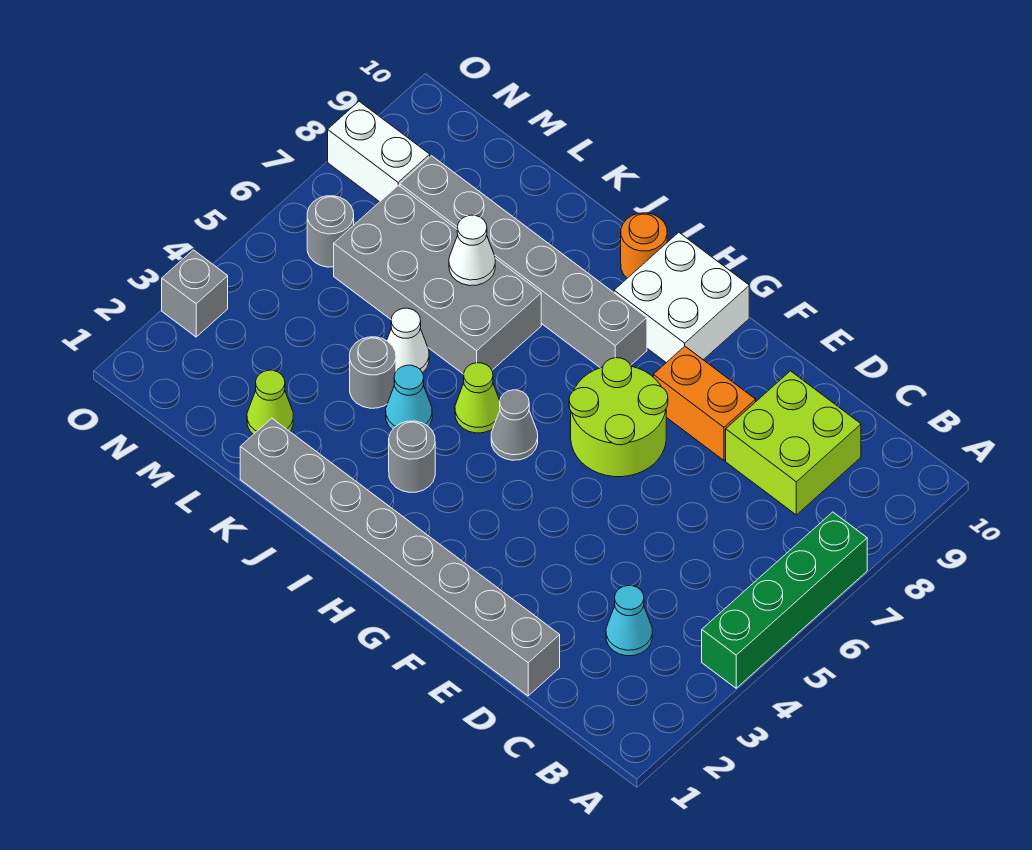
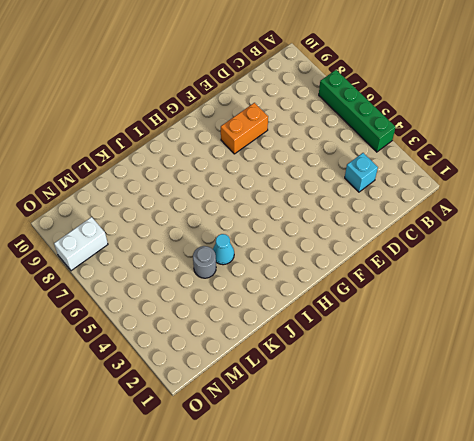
cyan brick C3 level 1 -> cyan cone C3 level 1
none -> lime brick C8:D9 level 1
none -> grey brick D1:K1 level 1
none -> lime round brick F6:G7 level 1

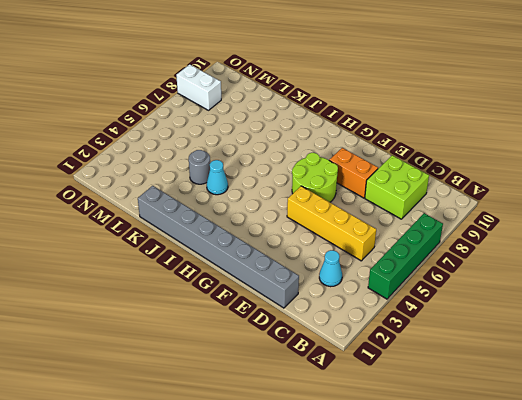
yellow brick C5:F5 level 1 -> none
none -> white brick G9:H10 level 1
none -> grey cone H5 level 1
none -> grey brick H8:M8 level 1

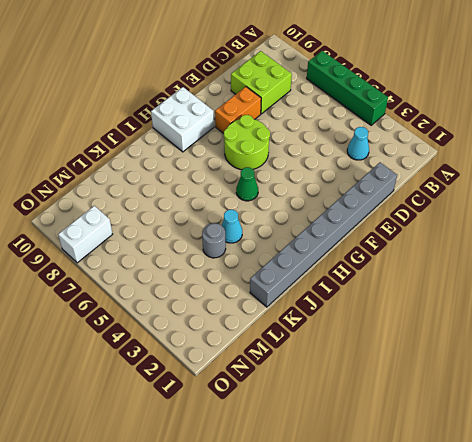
green cone H5 level 1 -> grey cone H5 level 1
none -> grey brick H8:M8 level 1
none -> grey round brick I3 level 1
none -> lime cone I5 level 1

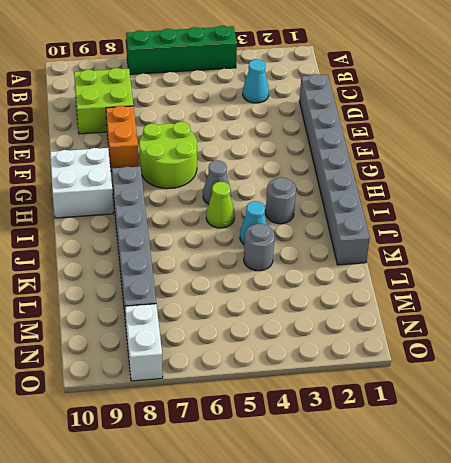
none -> orange round brick I10 level 1
none -> grey brick J6:M7 level 1
none -> white cone K5 level 1

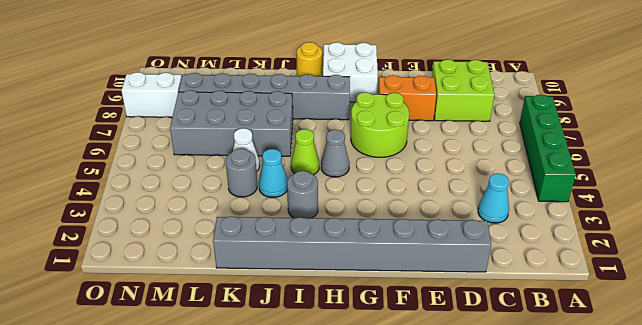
yellow round brick I10 level 1 -> orange round brick I10 level 1
none -> lime cone L2 level 1
none -> grey round brick N6 level 1
none -> grey brick O3 level 1

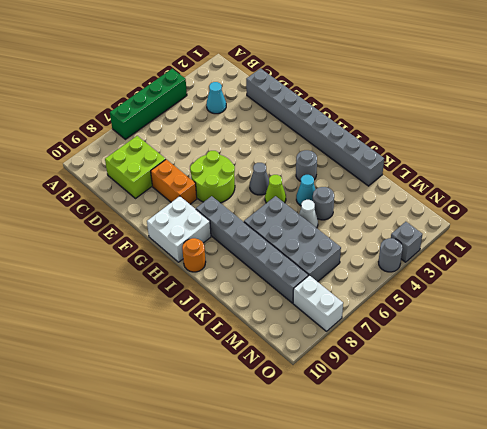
grey round brick O4 level 1 -> grey round brick N6 level 1
none -> lime cone L2 level 1
none -> white cone K7 level 2

